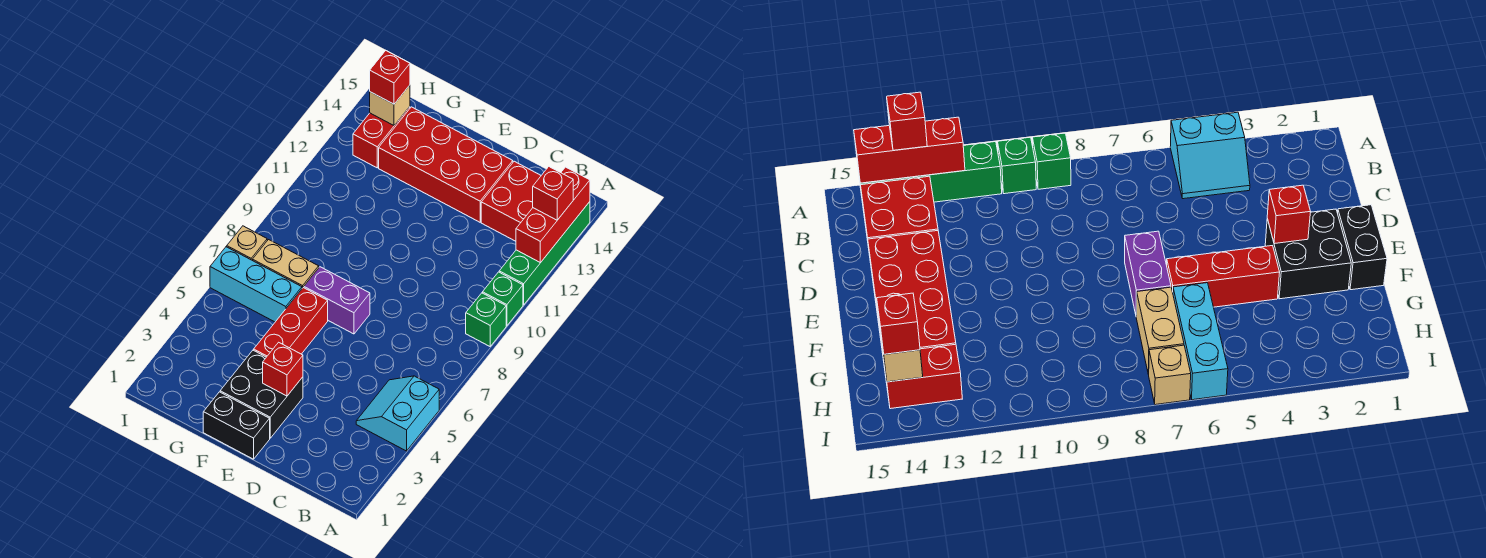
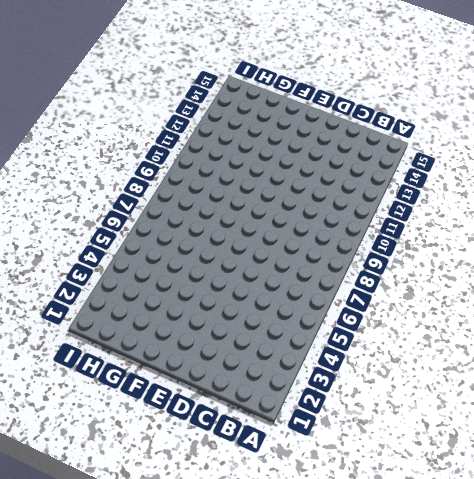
none -> cyan slope A4:B5 level 1 top A
none -> green brick A9 level 1
none -> green brick A10 level 1

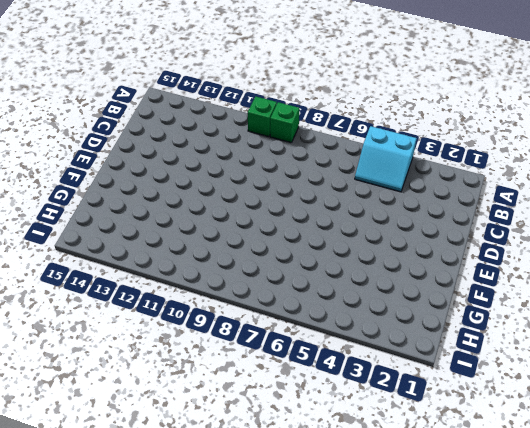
none -> green brick A11:A14 level 1
none -> red brick B13:C14 level 1
none -> red brick D13:G14 level 1

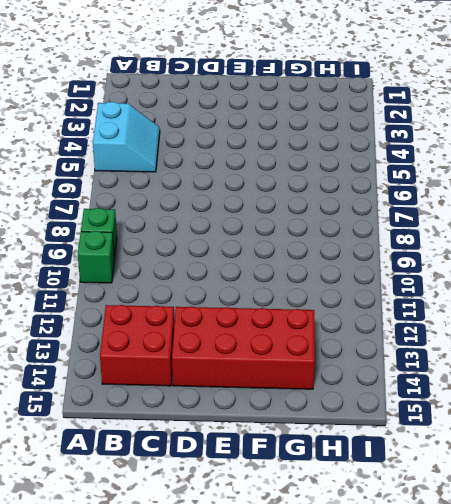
none -> green brick A11:A14 level 1
none -> black brick E1:F1 level 1
none -> black brick E2:F3 level 1

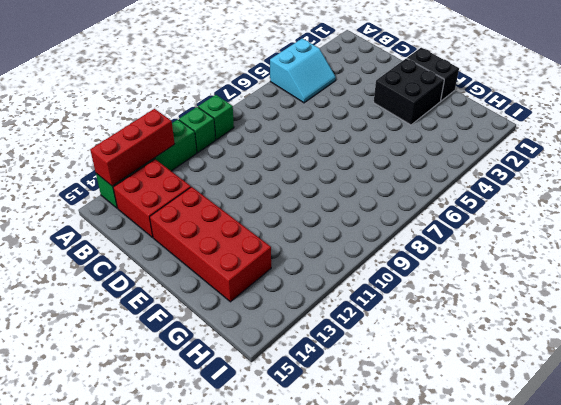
none -> purple brick E7:F7 level 1
none -> red brick F4:F6 level 1
none -> cyan brick G6:I6 level 1

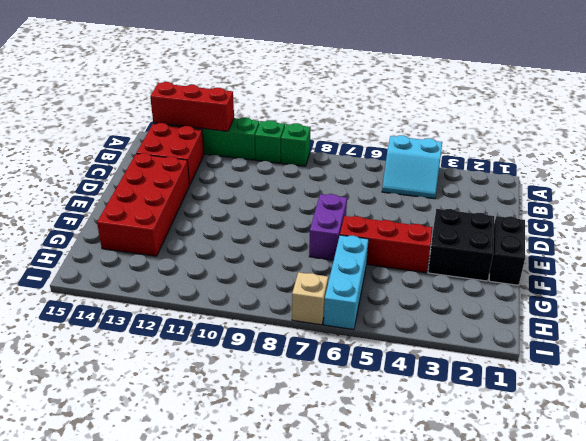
none -> tan brick G7:H7 level 1
none -> red brick H13:H14 level 1
none -> red brick E3 level 2

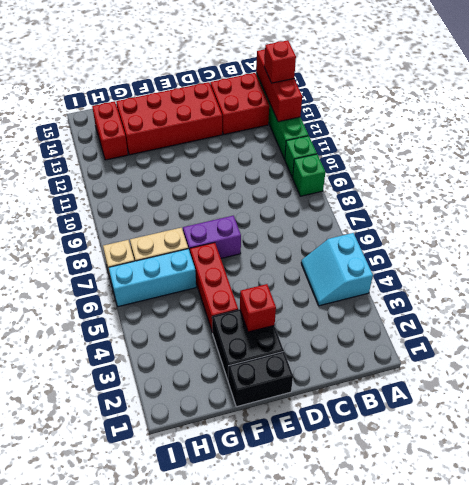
none -> tan brick H14 level 2
none -> red brick H14 level 3

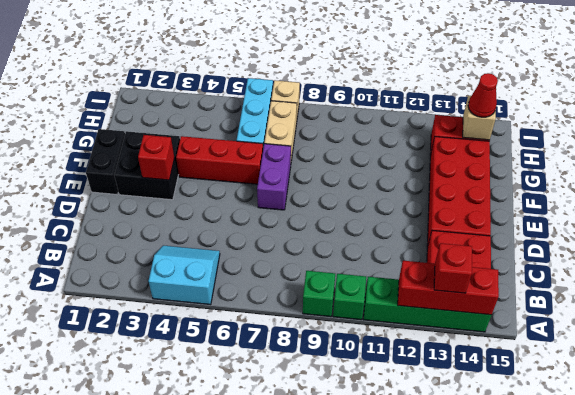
red cone H14 level 3 -> red brick H14 level 3

